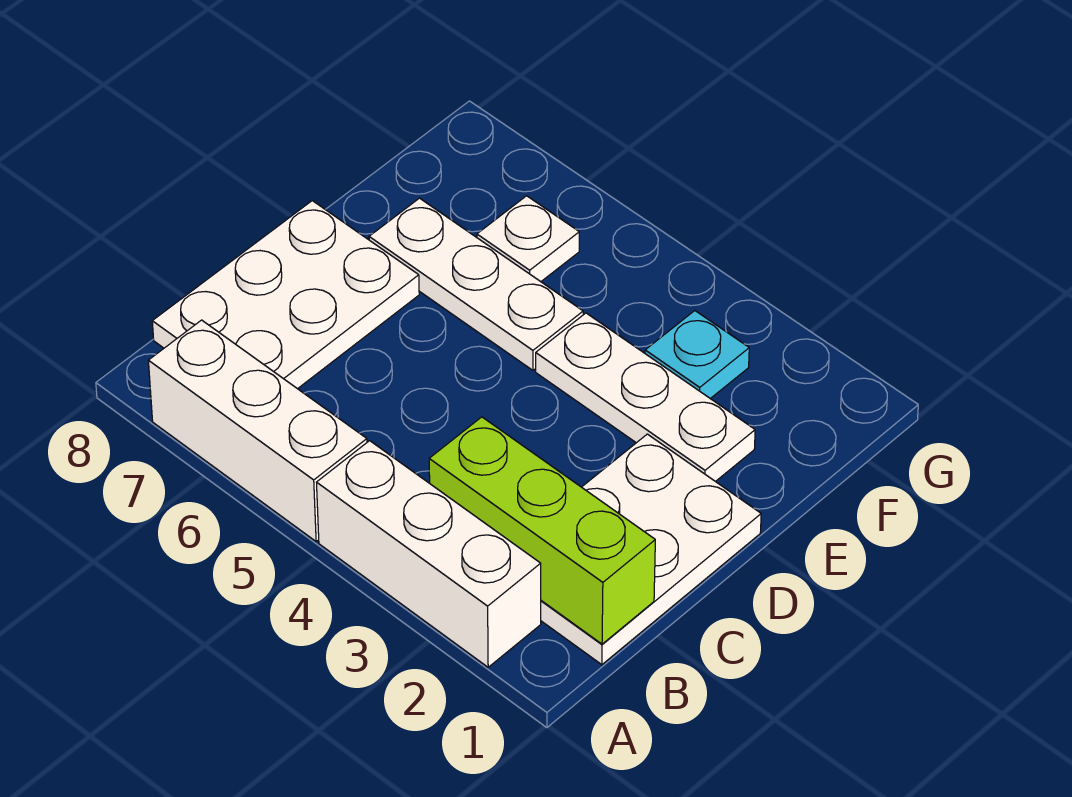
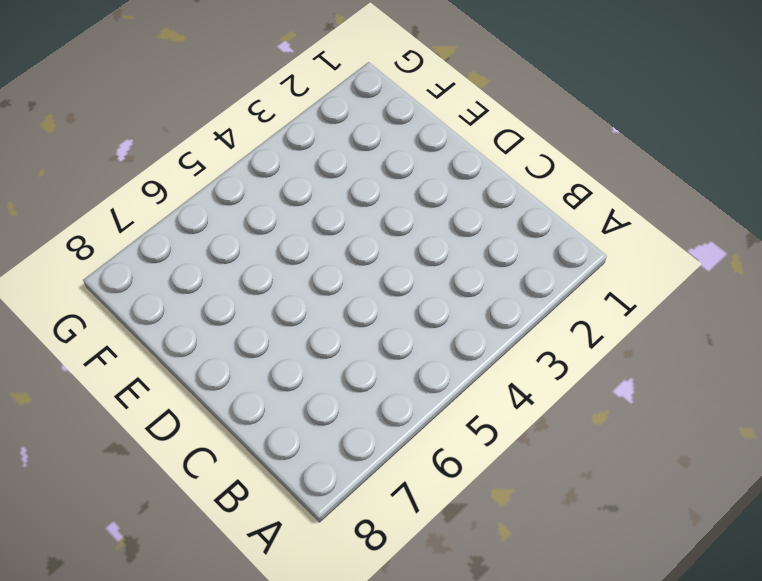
none -> white brick A2:A4 level 1
none -> white brick A5:A7 level 1

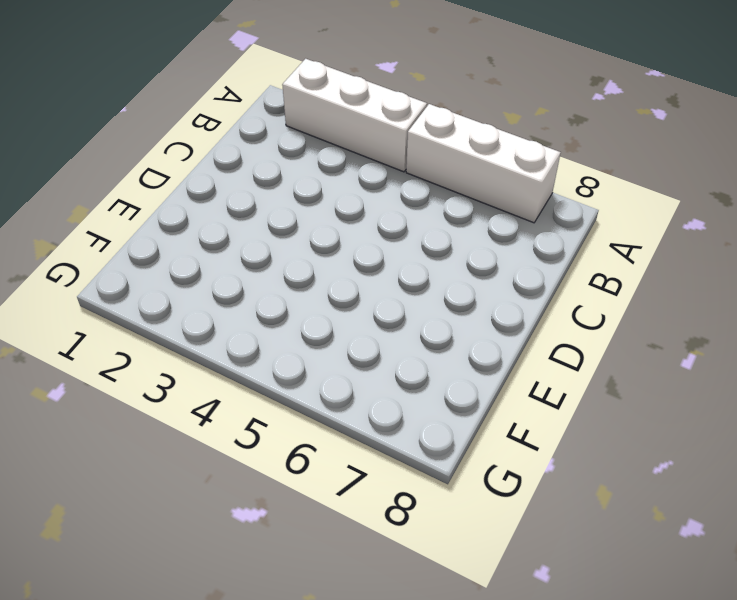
none -> white plate B1:D2 level 1
none -> white plate B7:D8 level 1

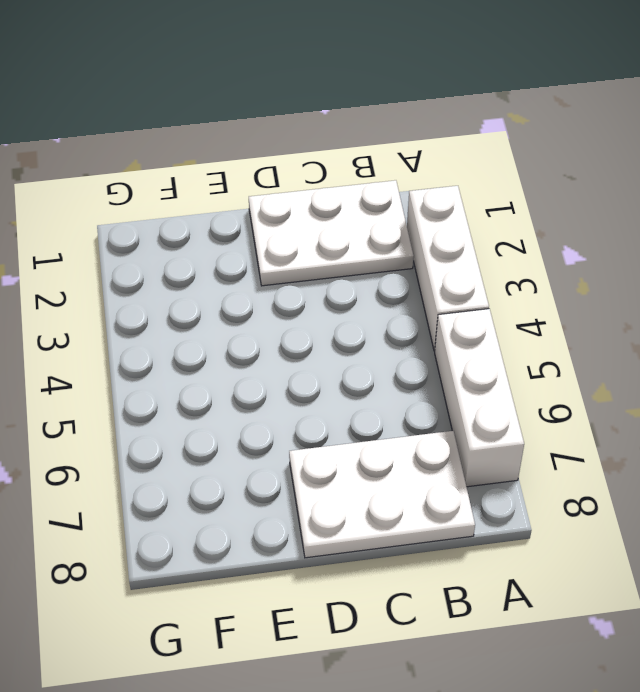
none -> white plate E2:E4 level 1
none -> white plate E5:E7 level 1

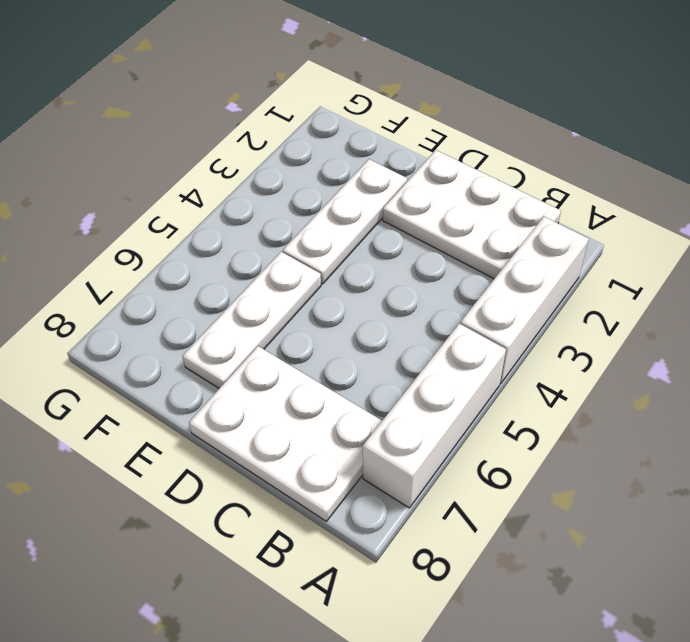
none -> cyan plate F3 level 1
none -> white plate F6 level 1

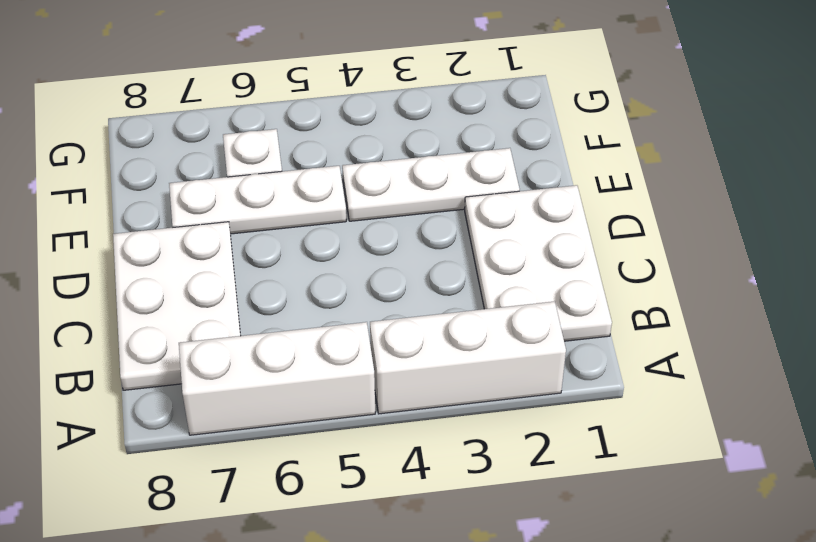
none -> cyan plate F3 level 1
none -> lime brick B1:B3 level 2

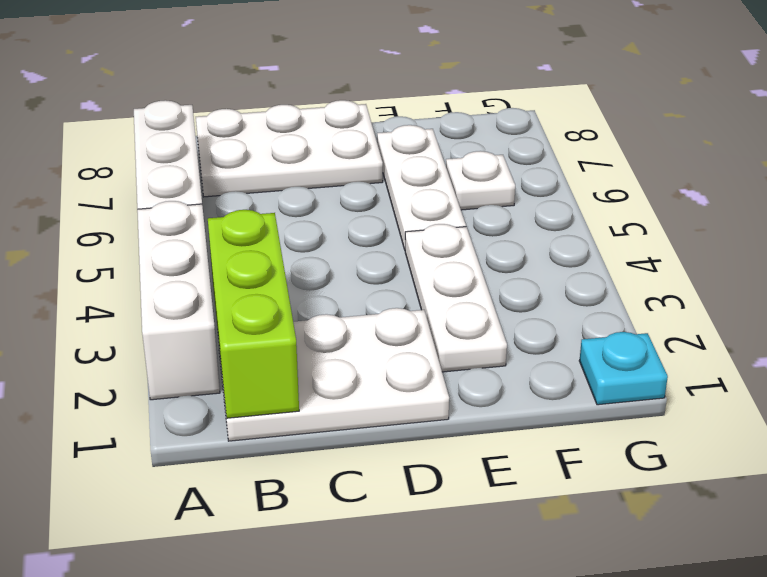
cyan plate G1 level 1 -> cyan plate F3 level 1

